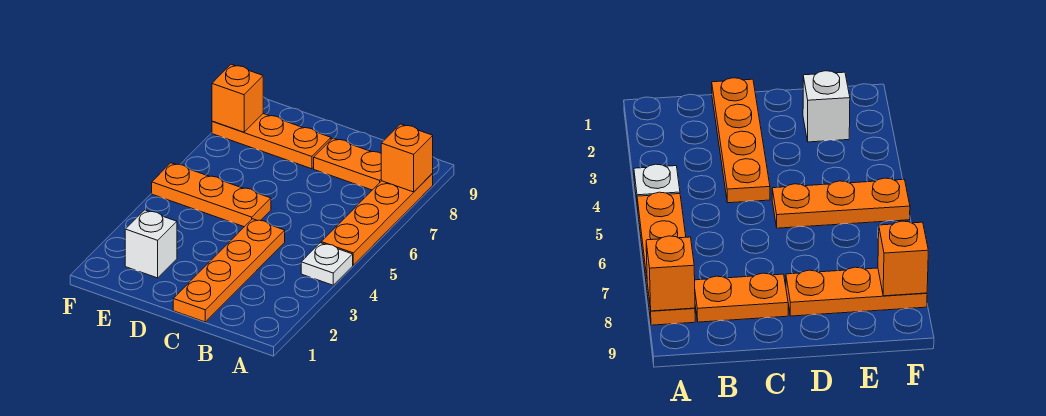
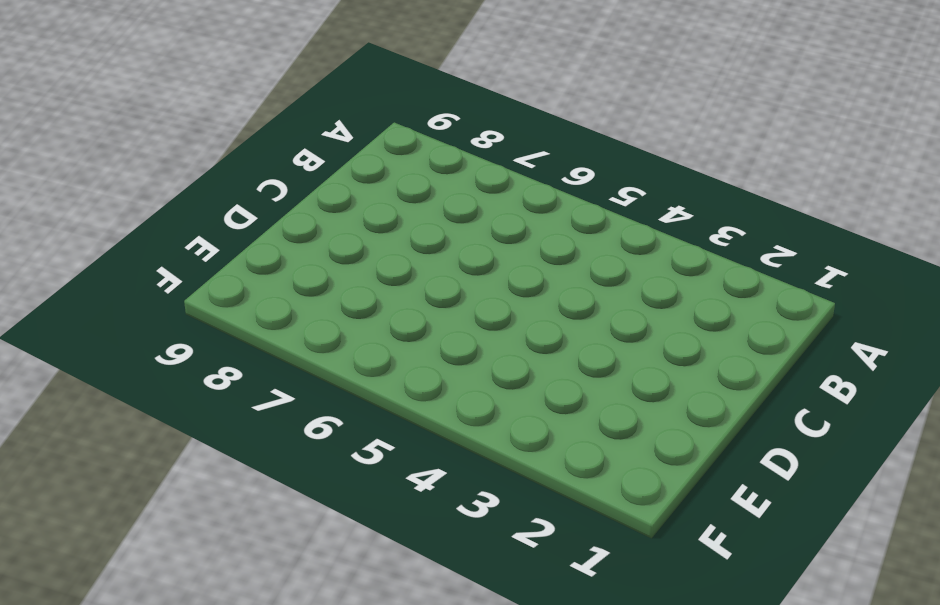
none -> white plate A4 level 1
none -> orange plate A5:A8 level 1

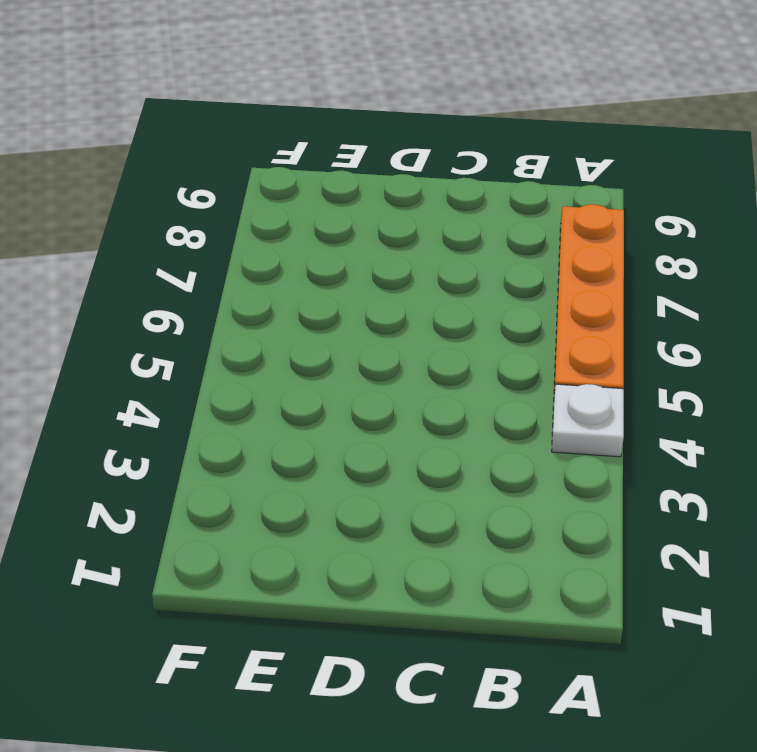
none -> orange plate B8:C8 level 1
none -> orange plate C1:C4 level 1

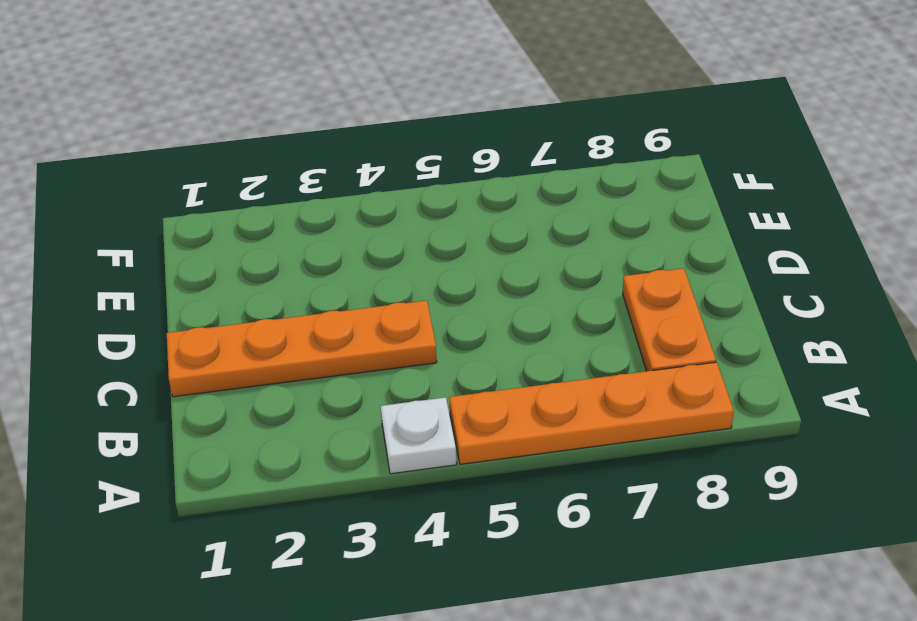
none -> orange plate D5:F5 level 1
none -> orange plate D8:F8 level 1

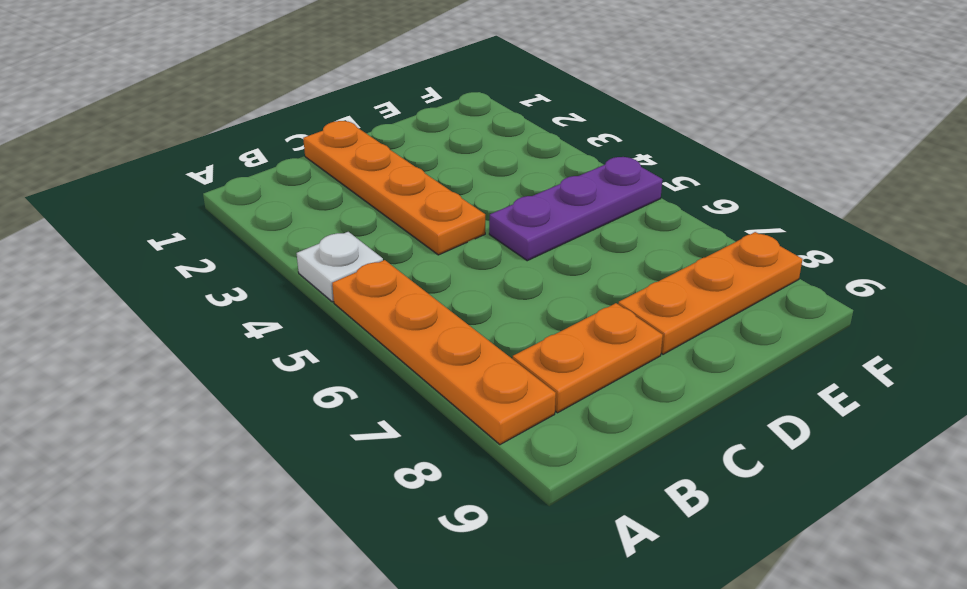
purple plate D5:F5 level 1 -> orange plate D5:F5 level 1
none -> white brick E2 level 1
none -> orange brick A8 level 2

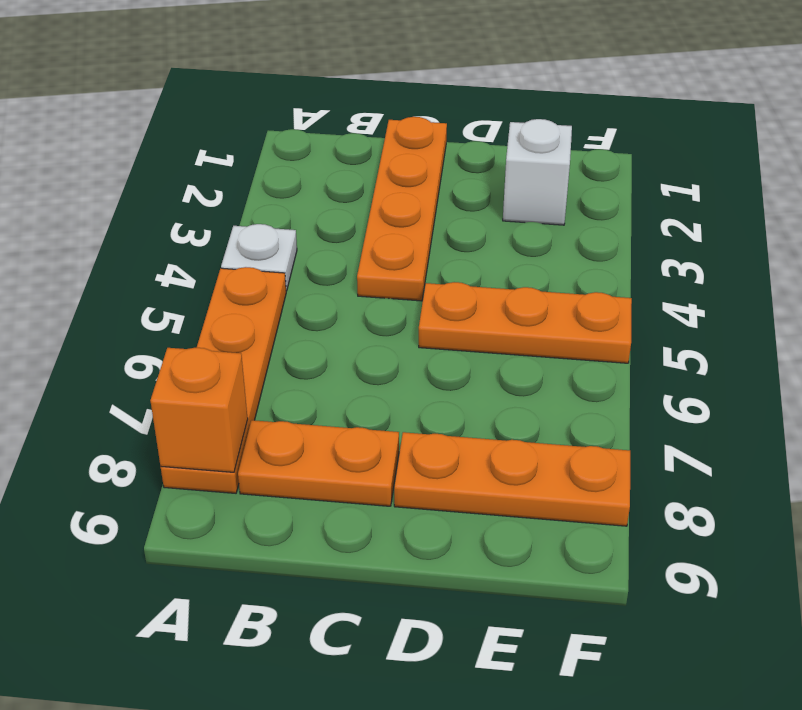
none -> orange brick F8 level 2

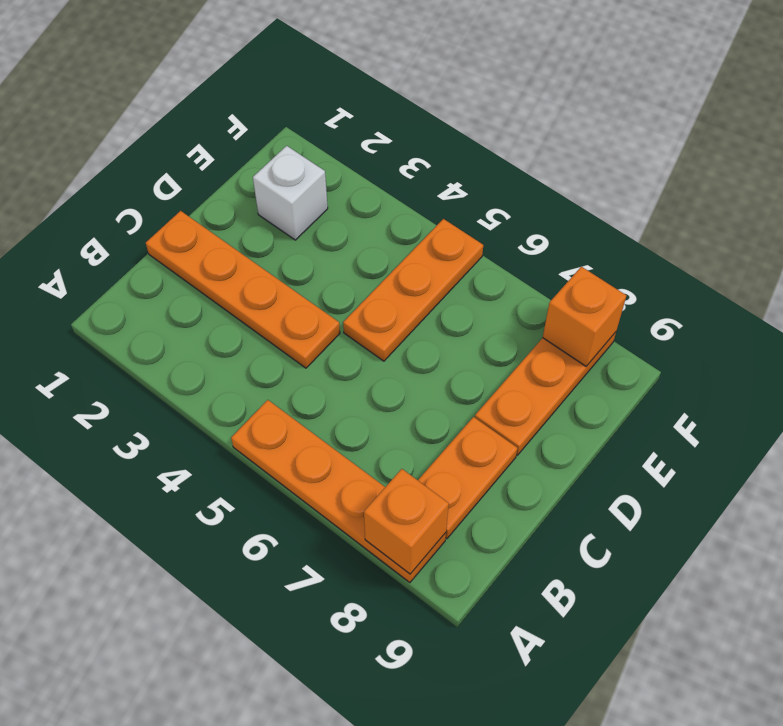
none -> white plate A4 level 1

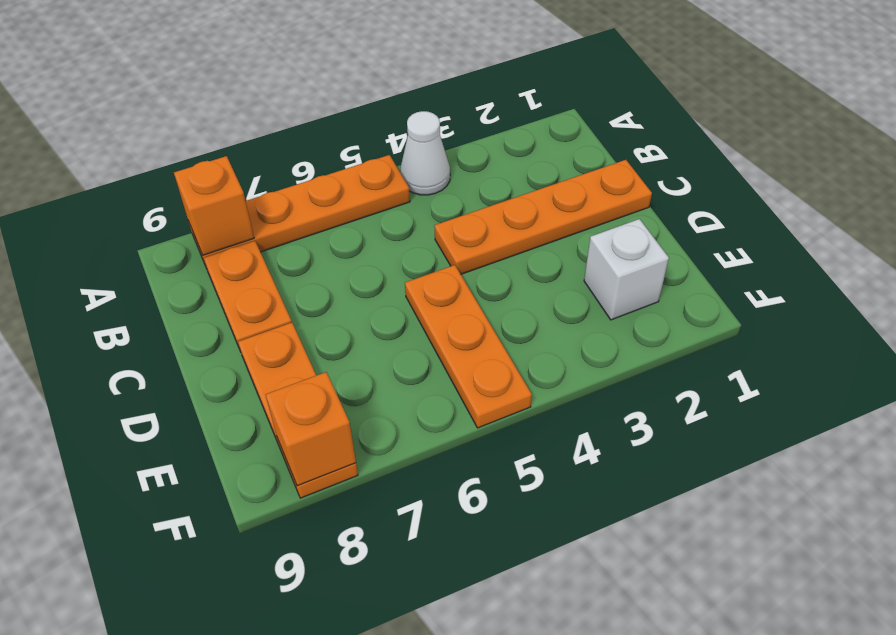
white cone A4 level 1 -> white plate A4 level 1

